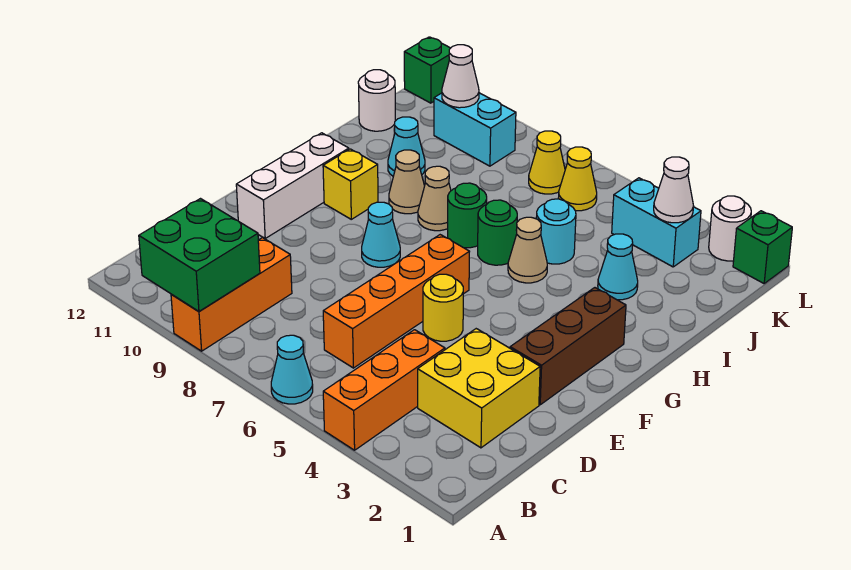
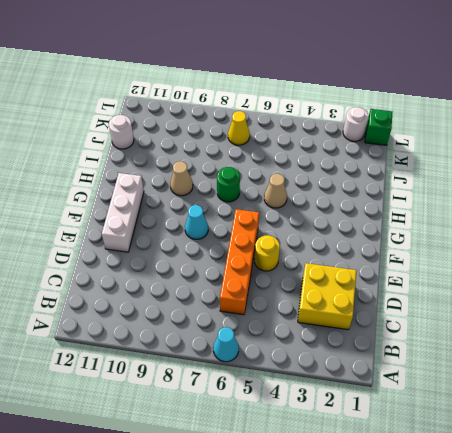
none -> orange brick A4:C4 level 1
none -> orange brick A9:C9 level 1
none -> brown brick E2:G2 level 1

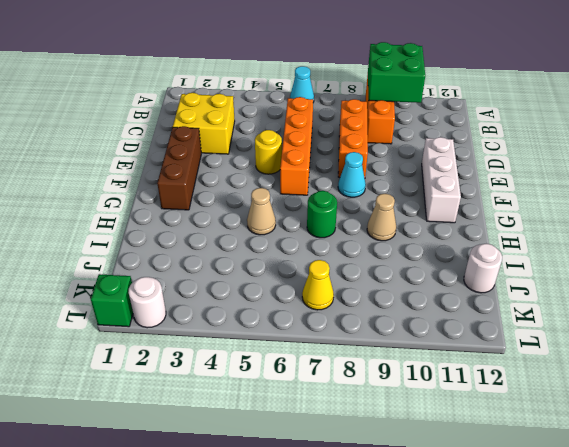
orange brick C8:E8 level 1 -> orange brick A4:C4 level 1
none -> yellow brick G10 level 1
none -> green round brick H6 level 1
none -> tan cone H8 level 1

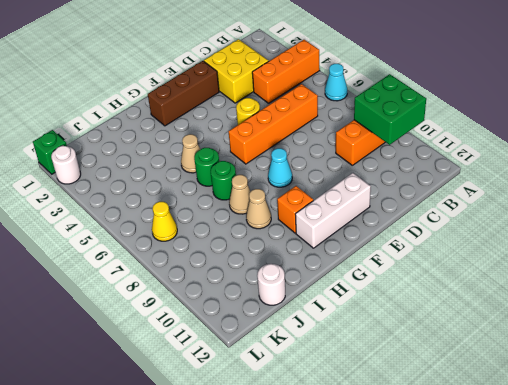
orange brick G10 level 1 -> yellow brick G10 level 1
none -> cyan cone I3 level 1
none -> cyan round brick I5 level 1
none -> cyan cone I10 level 1

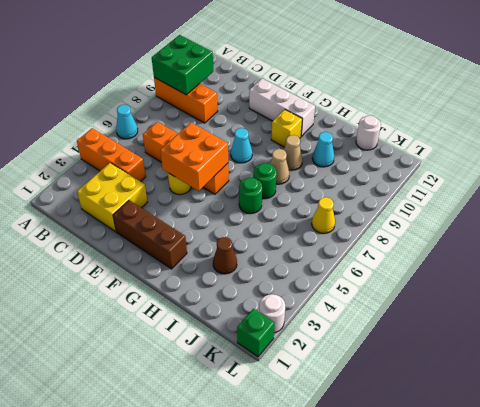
orange brick E5:F6 level 2 -> none
brown cone I3 level 1 -> cyan cone I3 level 1
none -> tan cone H5 level 1
none -> cyan round brick I5 level 1
none -> cyan brick K3:K4 level 1

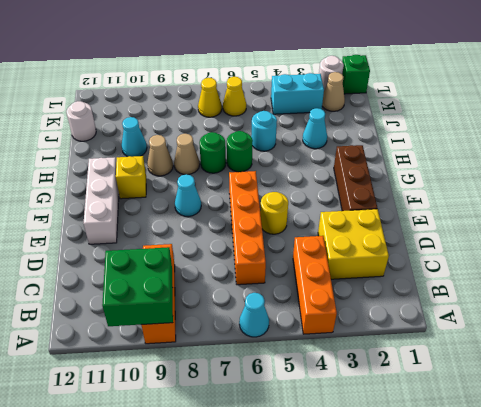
tan cone K2 level 1 -> tan cone H5 level 1
none -> cyan brick K9:K10 level 1
none -> green brick L12 level 1
none -> white cone K3 level 2

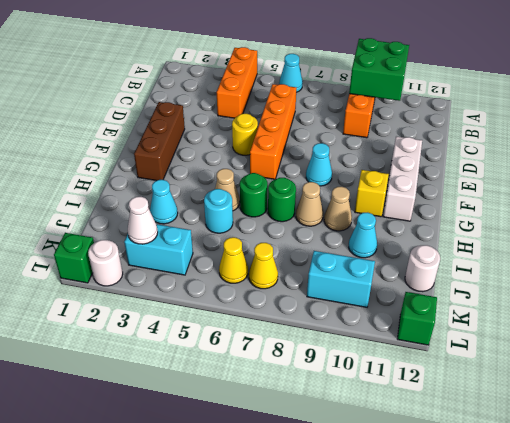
none -> yellow brick C2:D3 level 1
none -> white cone K10 level 2

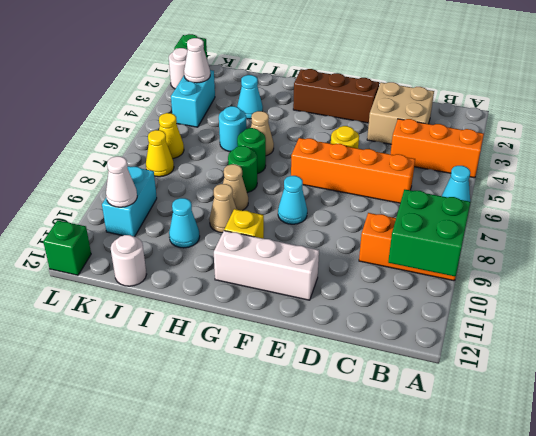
tan brick C2:D3 level 1 -> yellow brick C2:D3 level 1

